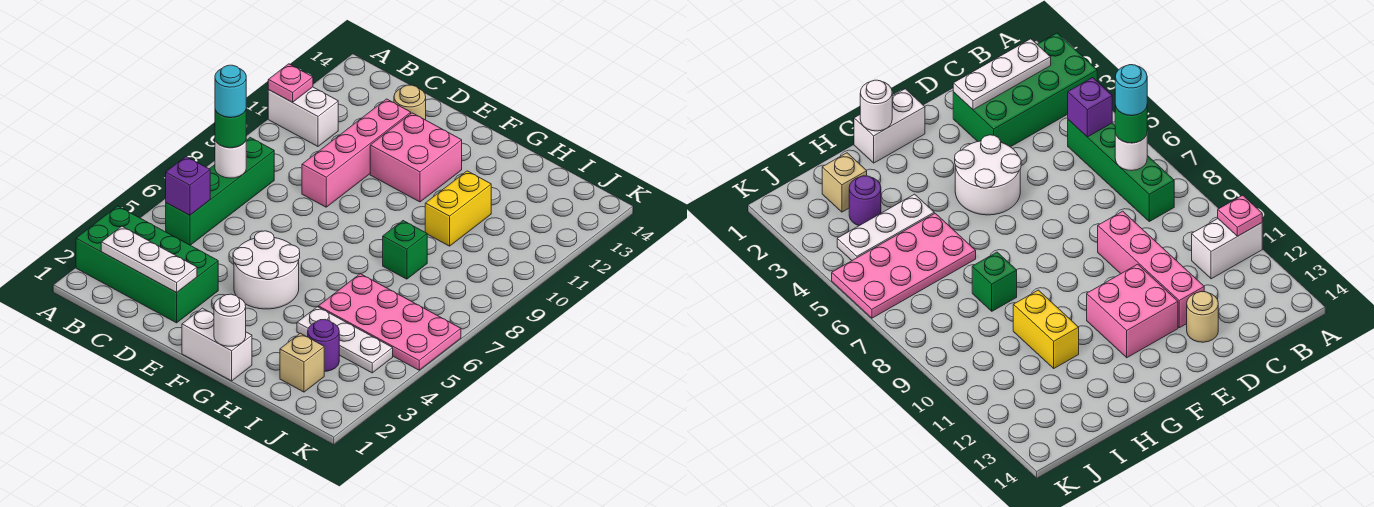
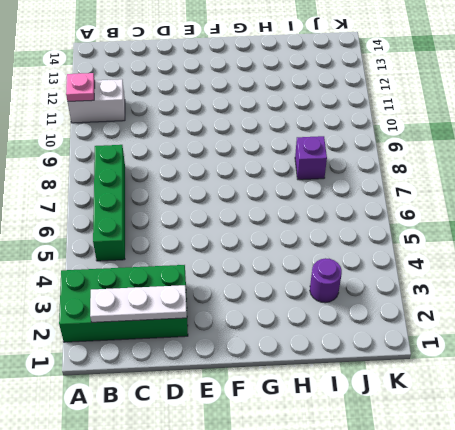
purple brick I8 level 1 -> purple brick B5 level 2
none -> pink brick D9:D12 level 1
none -> tan round brick D13 level 1
none -> white round brick E4:F5 level 1

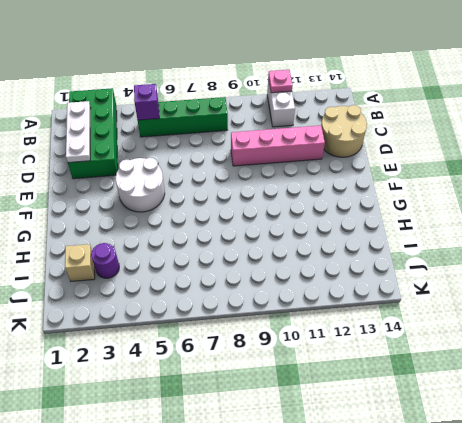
tan round brick C13:D14 level 1 -> tan round brick D13 level 1
none -> pink brick E11:F12 level 1
none -> white brick F1:G1 level 1
none -> white plate H4:J4 level 1

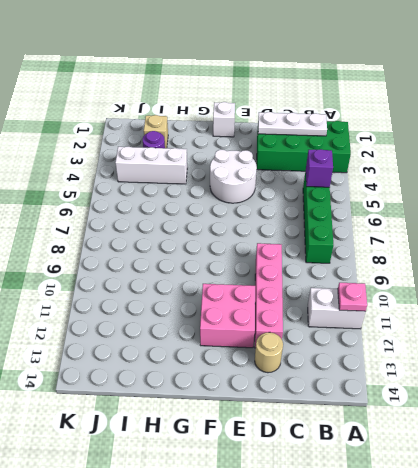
white brick F1 level 1 -> white brick F1:G1 level 1
white brick H4:J4 level 1 -> white plate H4:J4 level 1
none -> pink plate H5:K6 level 1
none -> green brick H8 level 1
none -> yellow brick H10:H11 level 1

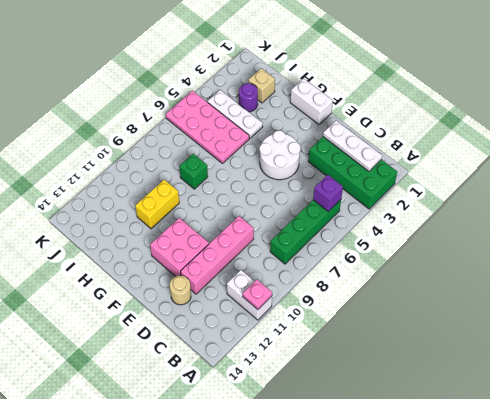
none -> white round brick B7 level 2
none -> white round brick G1 level 2
none -> green round brick B7 level 3

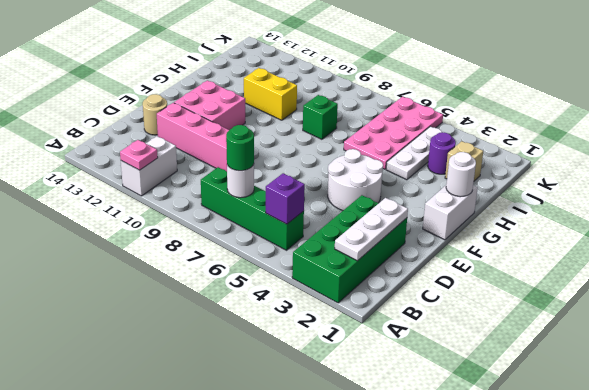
none -> cyan round brick B7 level 4

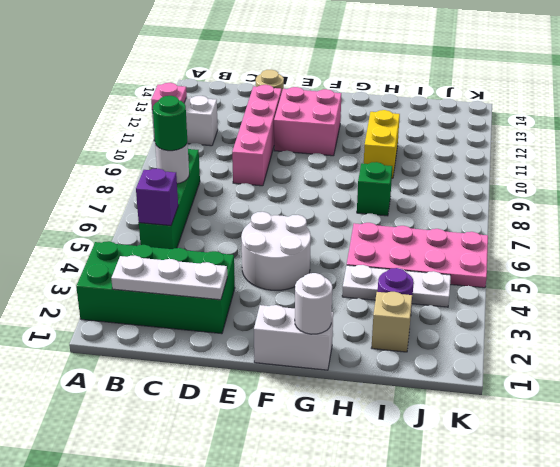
none -> cyan round brick B7 level 4

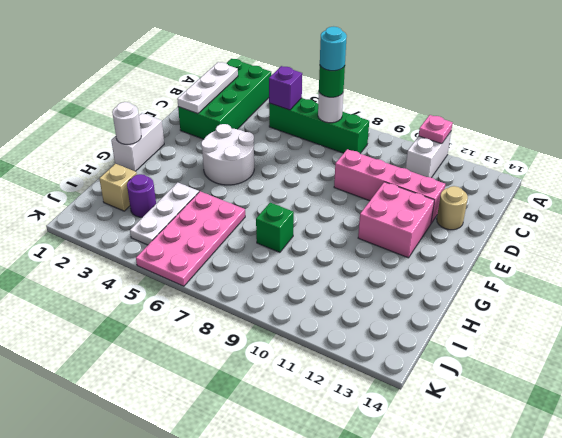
none -> yellow brick H10:H11 level 1

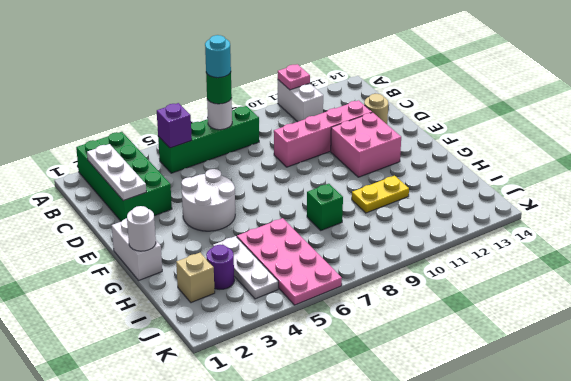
yellow plate H10:H11 level 1 -> yellow brick H10:H11 level 1

